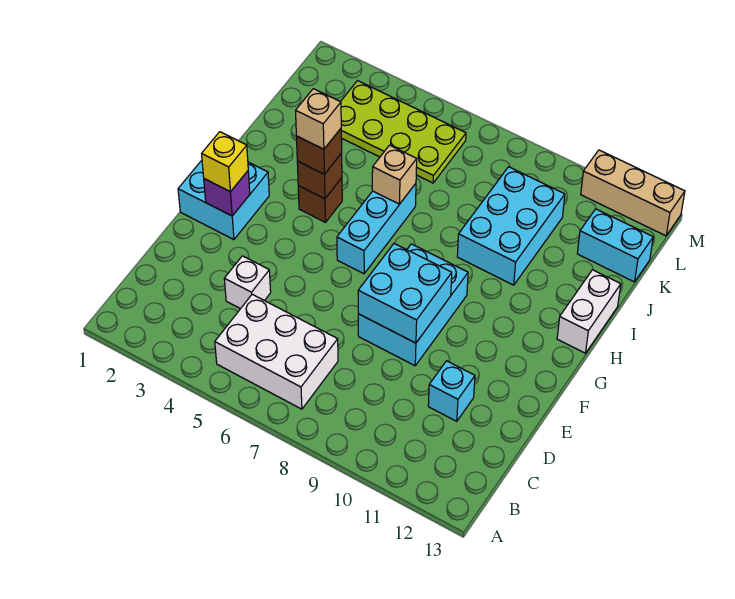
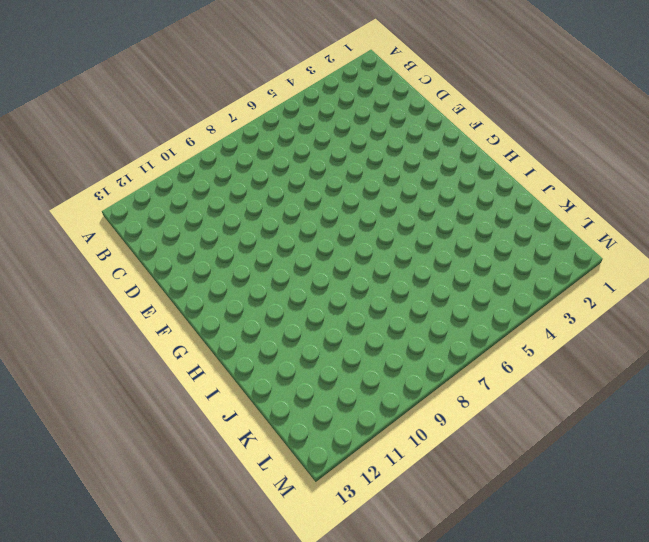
none -> white brick B5:C7 level 1
none -> white brick D4 level 1
none -> cyan brick D11 level 1

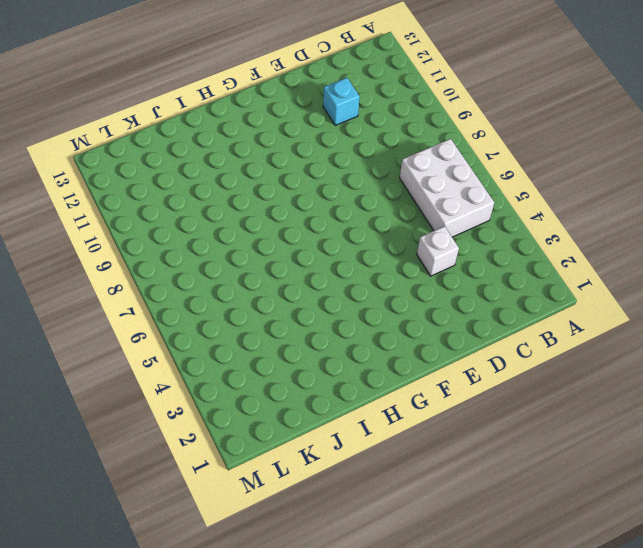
none -> cyan brick E8:G9 level 1
none -> cyan brick F1:G2 level 1
none -> cyan brick G6:I6 level 1

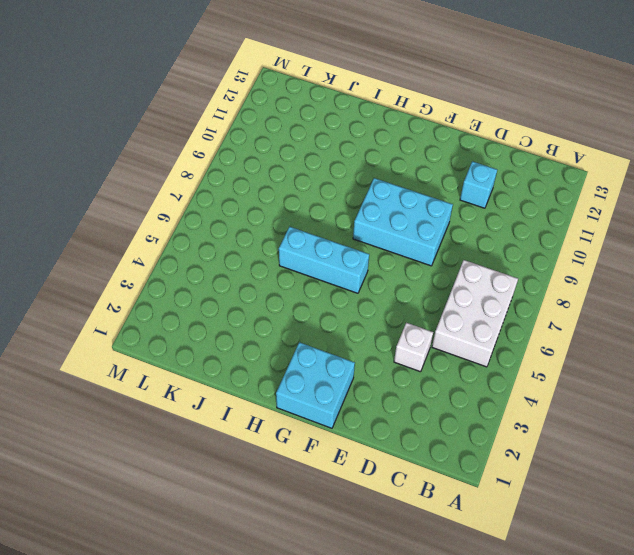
none -> brown brick H4 level 1
none -> white brick H13:I13 level 1
none -> cyan brick I9:K10 level 1

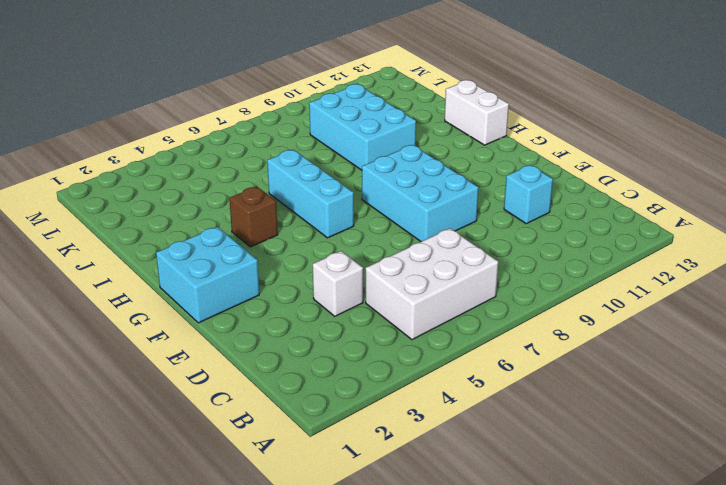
none -> lime plate K3:L6 level 1
none -> cyan brick K12:K13 level 1
none -> tan brick M11:M13 level 1

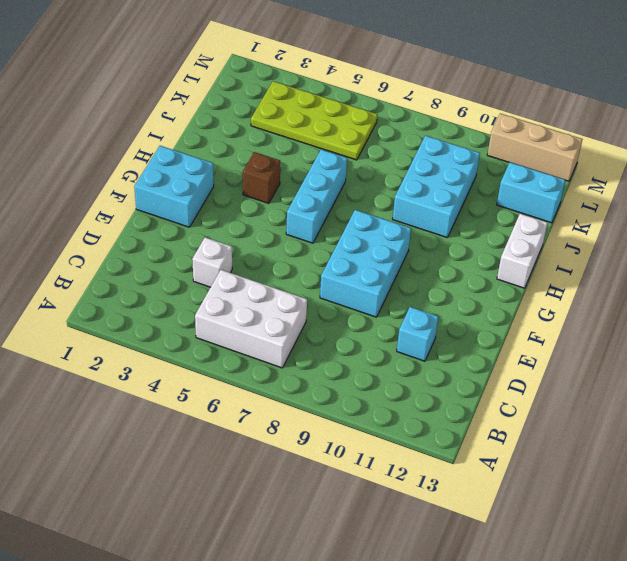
none -> cyan brick E8:F9 level 2
none -> purple brick F2 level 2
none -> brown brick H4 level 2

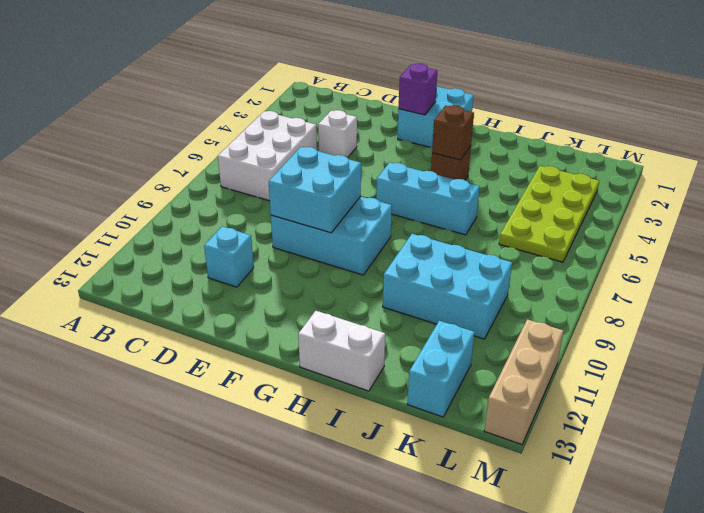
none -> tan brick I6 level 2
none -> yellow brick F2 level 3
none -> brown brick H4 level 3

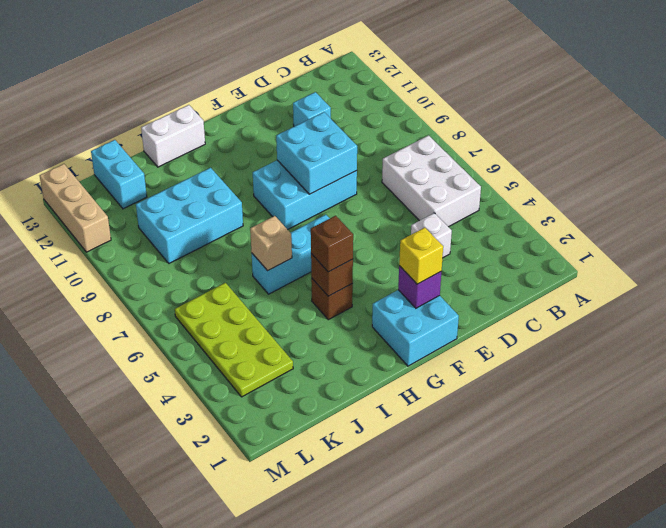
none -> tan brick H4 level 4

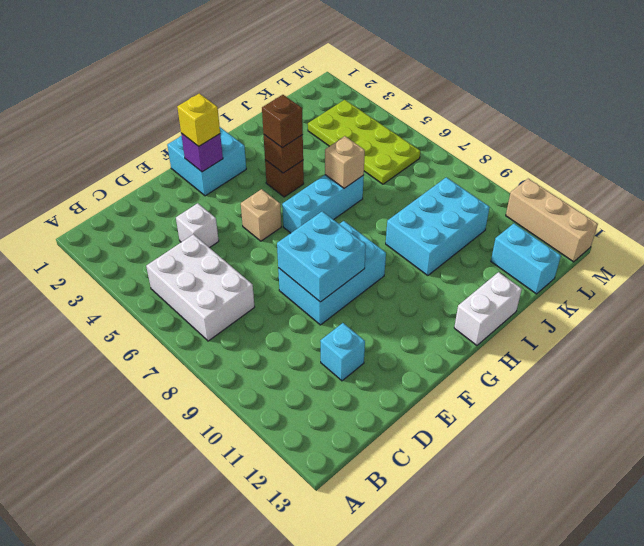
tan brick F5 level 1 -> tan brick H4 level 4

